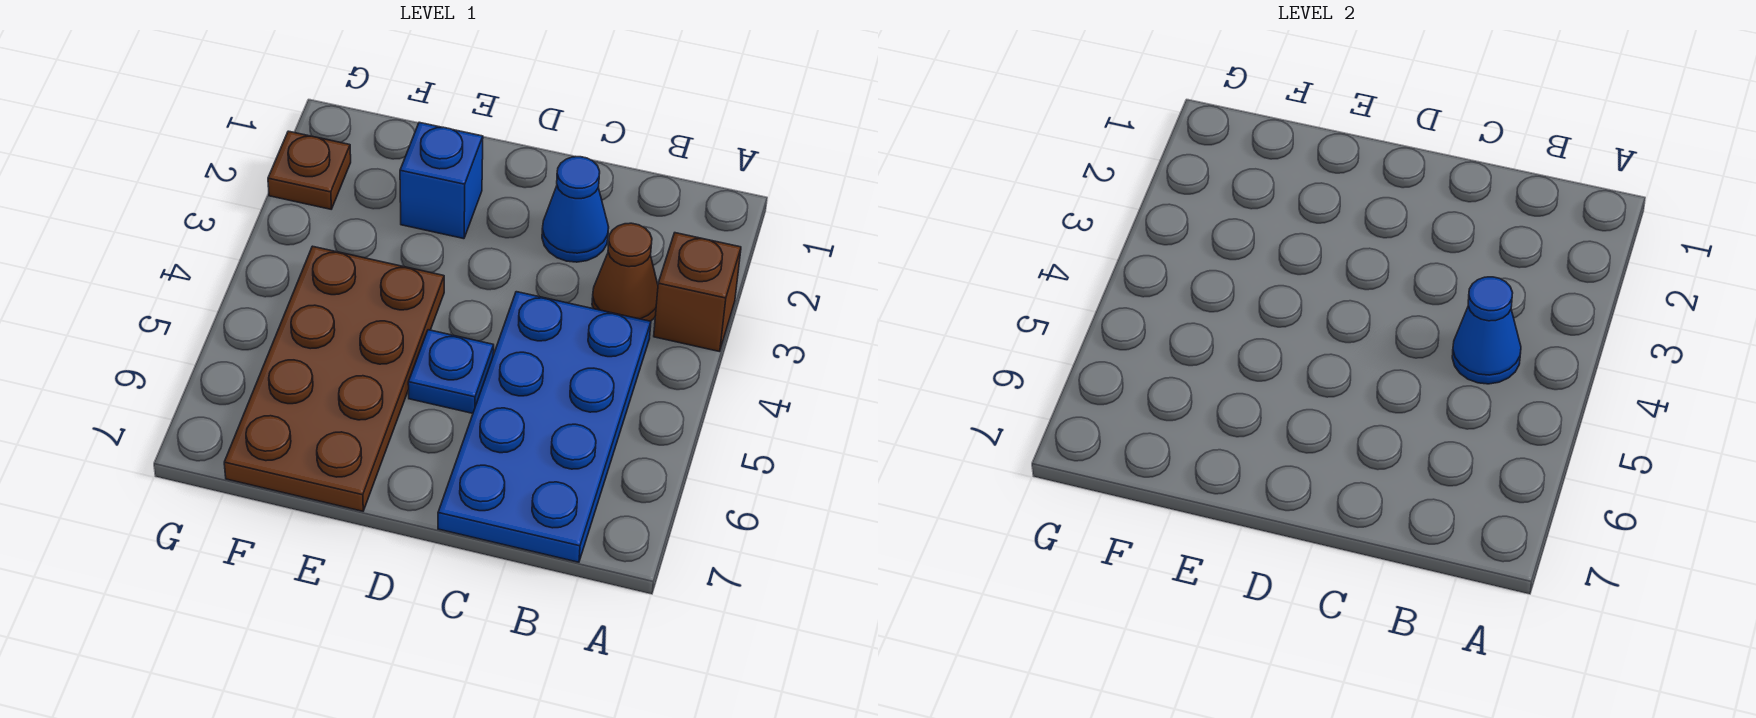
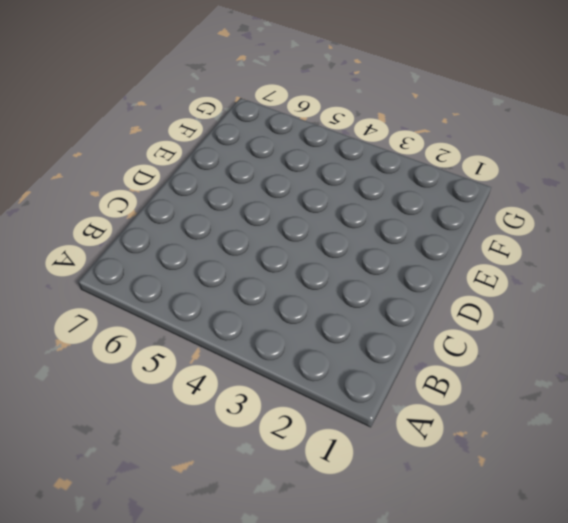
none -> brown brick A3 level 1
none -> brown cone B3 level 1

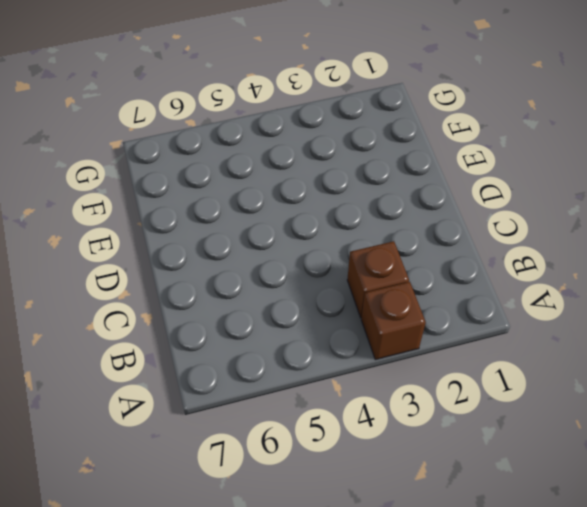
brown brick B3 level 1 -> brown cone B3 level 1
none -> blue plate B4:C7 level 1
none -> blue cone C2 level 1

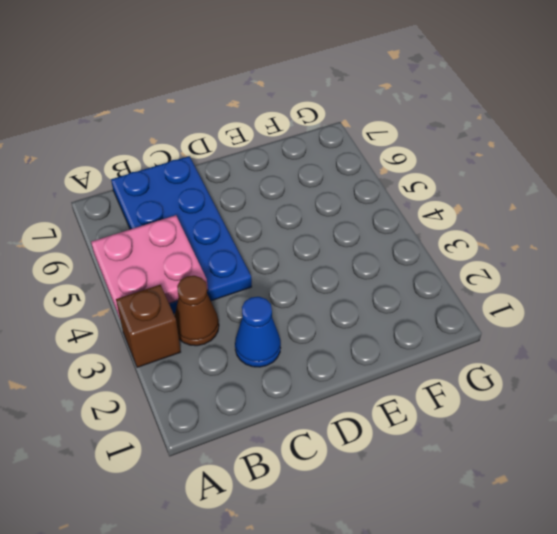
pink plate A4:B5 level 2 -> blue cone B4 level 2
none -> blue plate D5 level 1
none -> blue brick E2 level 1

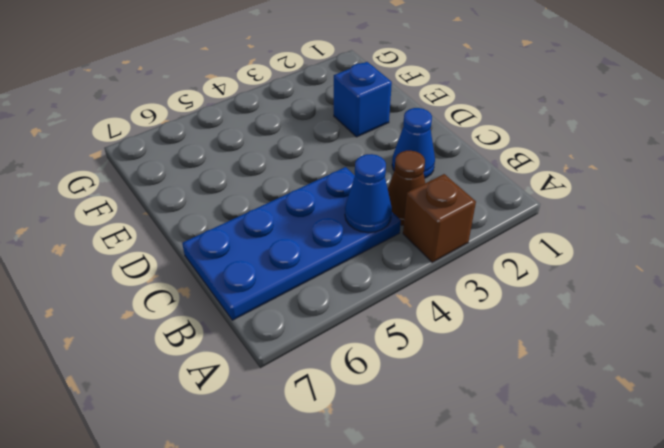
none -> blue plate D5 level 1
none -> brown plate E4:F7 level 1

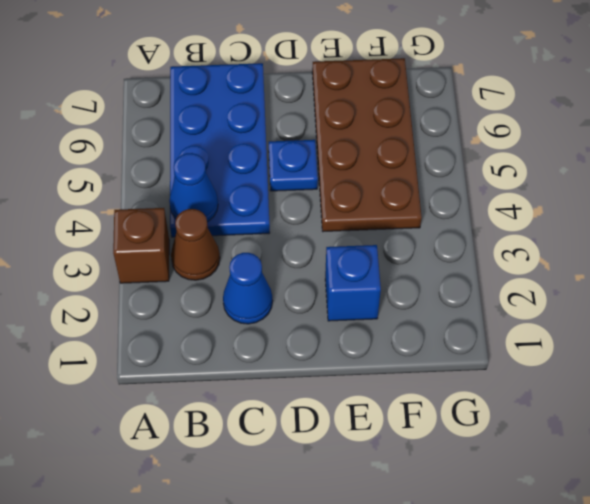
none -> brown plate G2 level 1

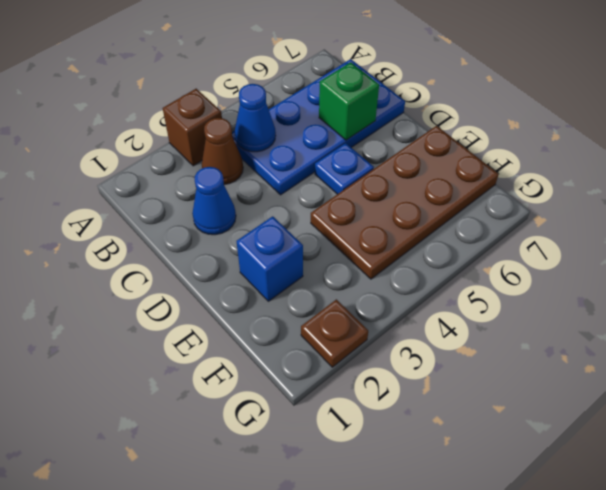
green brick C6 level 2 -> none

